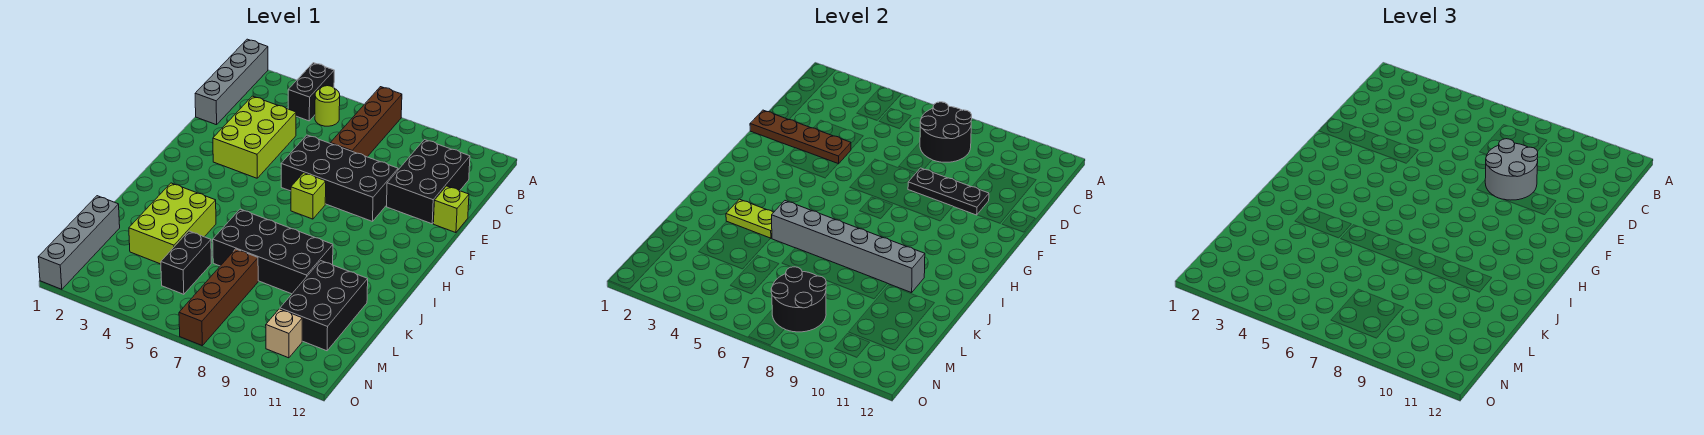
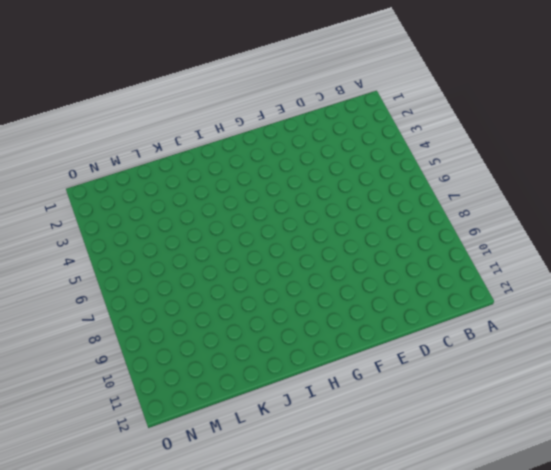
none -> grey brick A1:D1 level 1
none -> black brick A4:B4 level 1
none -> brown brick A7:D7 level 1

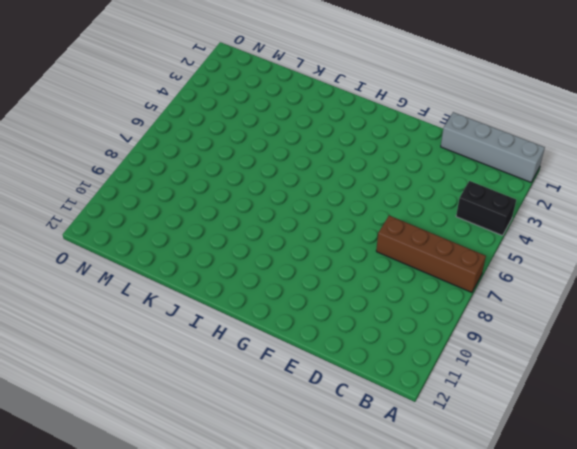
none -> lime round brick B5 level 1
none -> black brick C10:E11 level 1
none -> lime brick D3:F4 level 1

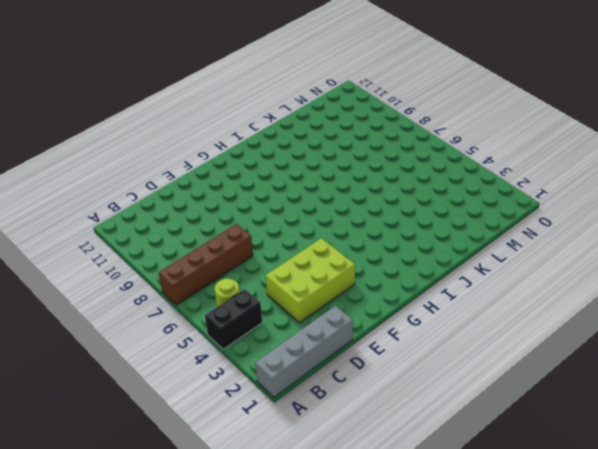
none -> black brick C10:E11 level 1
none -> black brick E6:F9 level 1
none -> lime brick E12 level 1

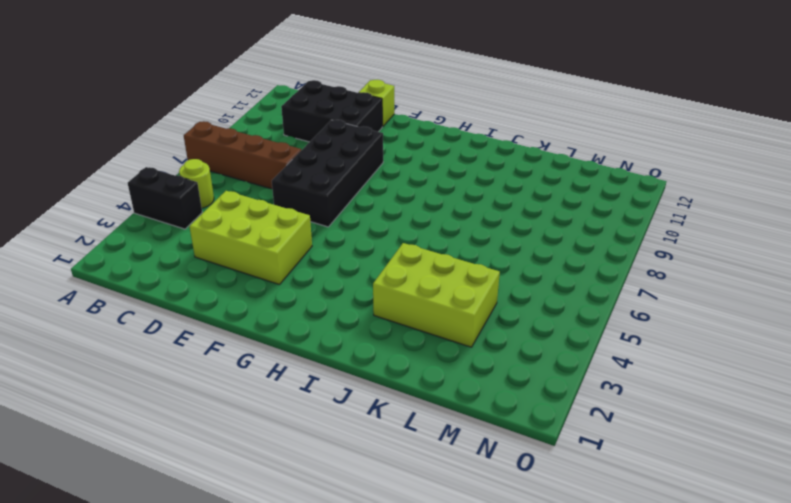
none -> grey brick A1:D1 level 1
none -> lime brick G7 level 1
none -> black brick J6:K9 level 1

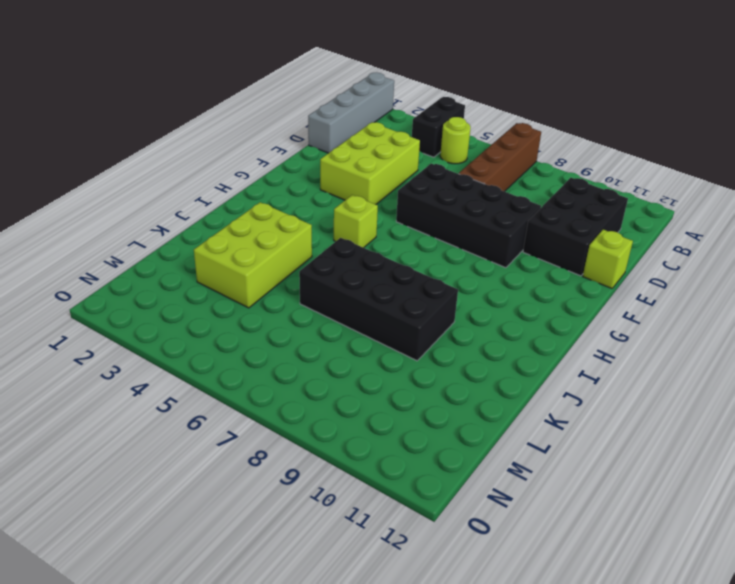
lime brick H5 level 1 -> lime brick G7 level 1
none -> black brick K10:M11 level 1
none -> grey brick L1:O1 level 1
none -> black brick L5:M5 level 1

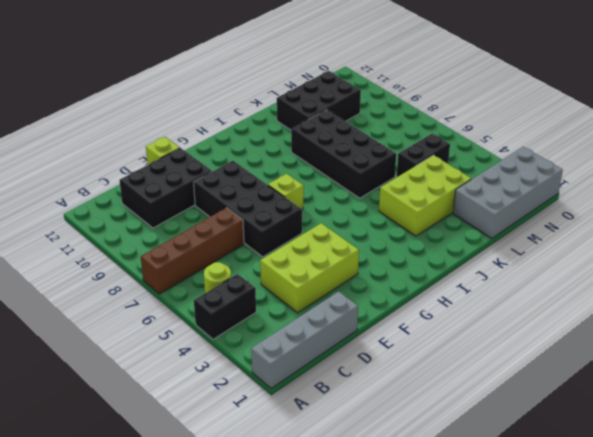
grey brick L1:O2 level 1 -> grey brick L1:O1 level 1
none -> brown brick L7:O7 level 1
none -> tan brick N10 level 1
none -> black round brick B7:C8 level 2

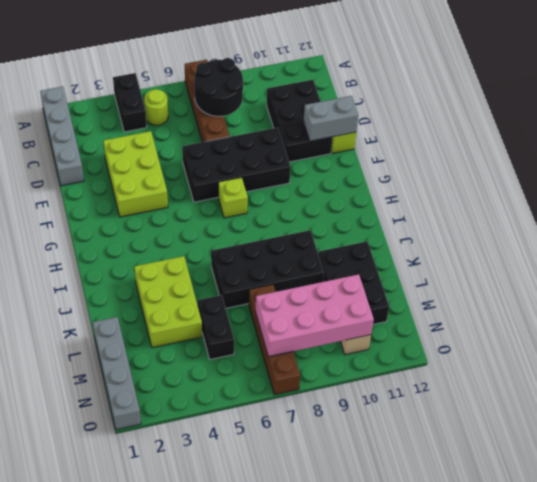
grey brick E11:E12 level 2 -> none
pink brick M7:N10 level 2 -> black round brick M7:N8 level 2
none -> brown plate E1:E4 level 2
none -> black plate E8:E10 level 2
none -> lime plate J3:J4 level 2

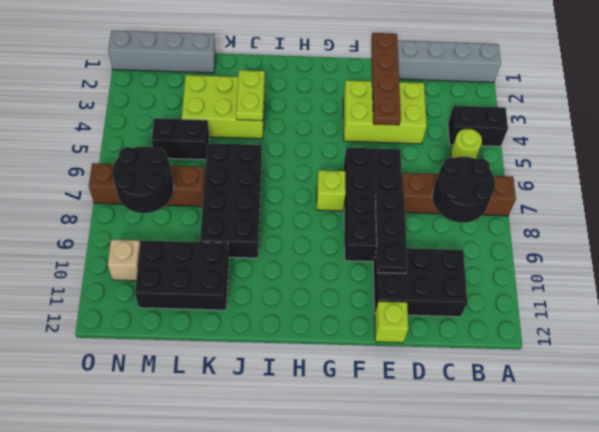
none -> grey brick J5:J10 level 2
none -> grey round brick D8:E9 level 3

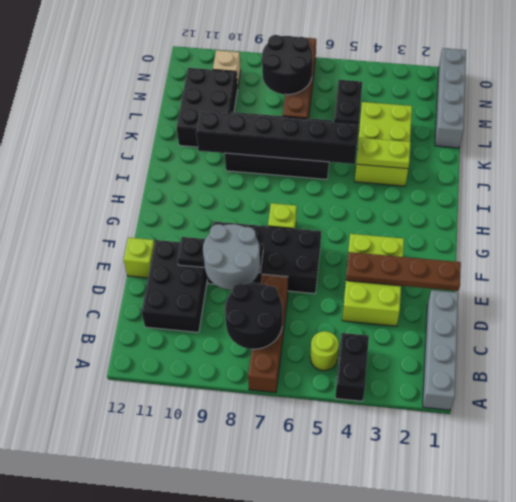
black brick J5:J10 level 2 -> grey brick J5:J10 level 2

